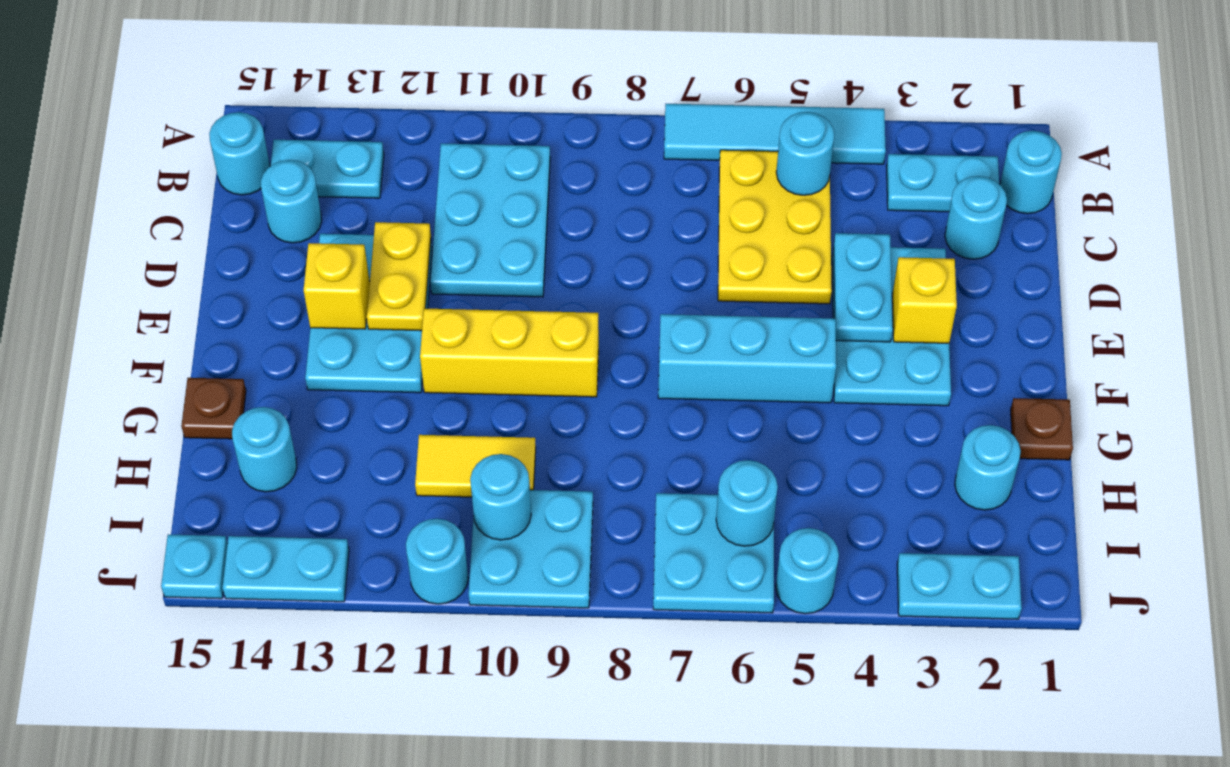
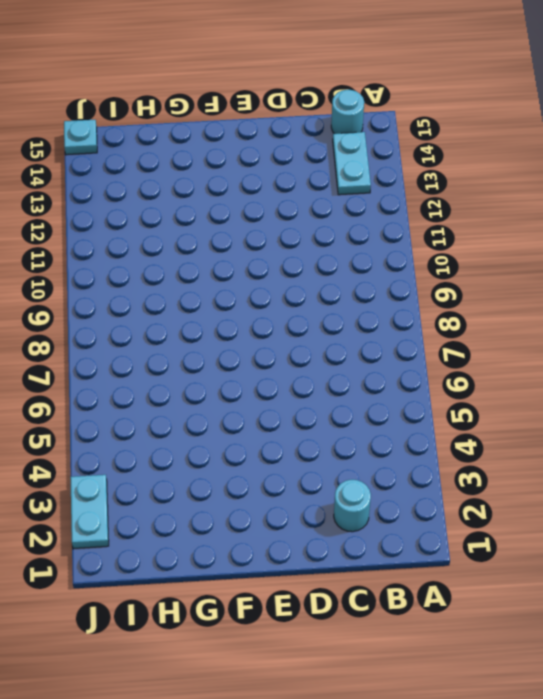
none -> cyan tile A4:A7 level 1
none -> cyan round brick B1 level 1
none -> cyan plate B2:B3 level 1
none -> yellow plate B5:D6 level 1

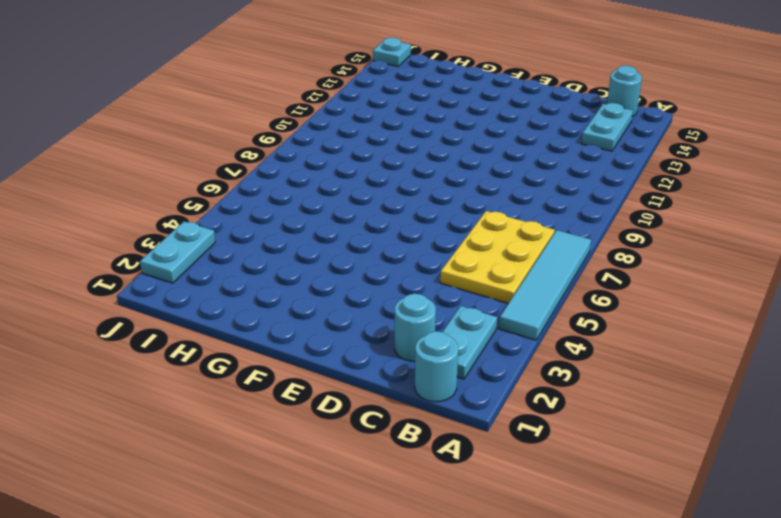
yellow plate B5:C7 level 1 -> yellow plate B5:D6 level 1
none -> cyan plate B10:D11 level 1
none -> cyan round brick C14 level 1
none -> cyan plate D3:F4 level 1
none -> cyan plate D12:F13 level 1

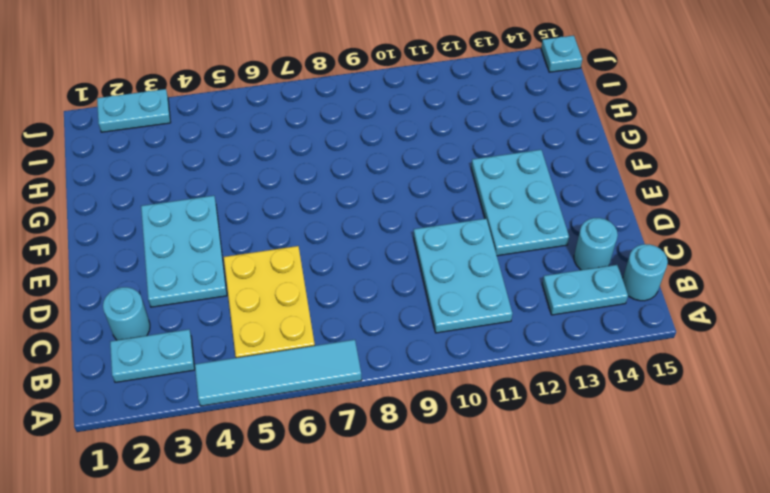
none -> cyan round brick B1 level 1
none -> cyan brick F5:F7 level 1
none -> yellow brick F9:F11 level 1
none -> brown plate G1 level 1

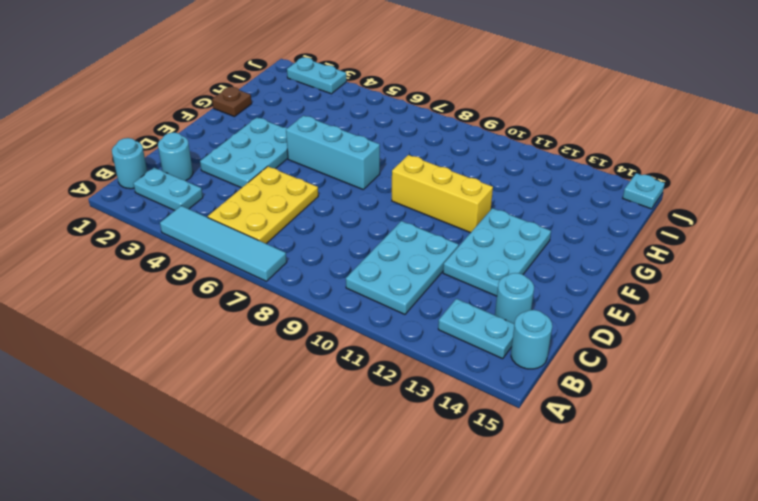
none -> brown plate G15 level 1
none -> cyan round brick H2 level 1
none -> yellow tile H10:H11 level 1
none -> cyan round brick H14 level 1

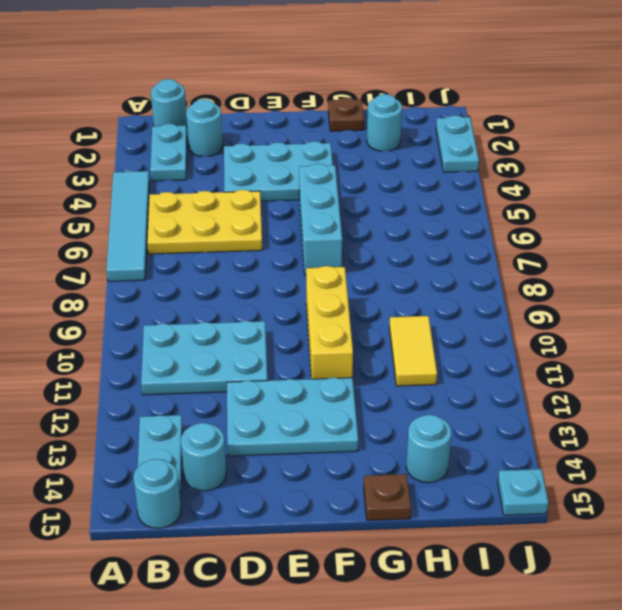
none -> cyan plate I6:J7 level 1
none -> cyan plate I9:J10 level 1
none -> cyan round brick J5 level 1
none -> cyan round brick J11 level 1

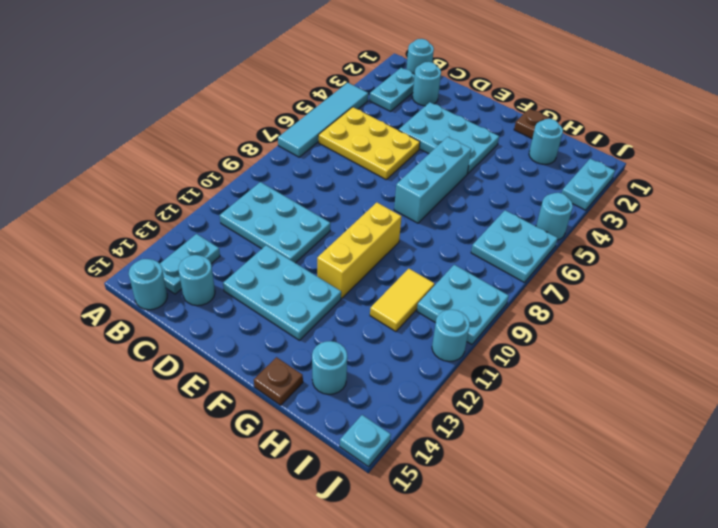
none -> cyan plate J13:J14 level 1
none -> cyan round brick B5 level 2
none -> cyan plate D4:E4 level 2
none -> yellow plate D12:E12 level 2

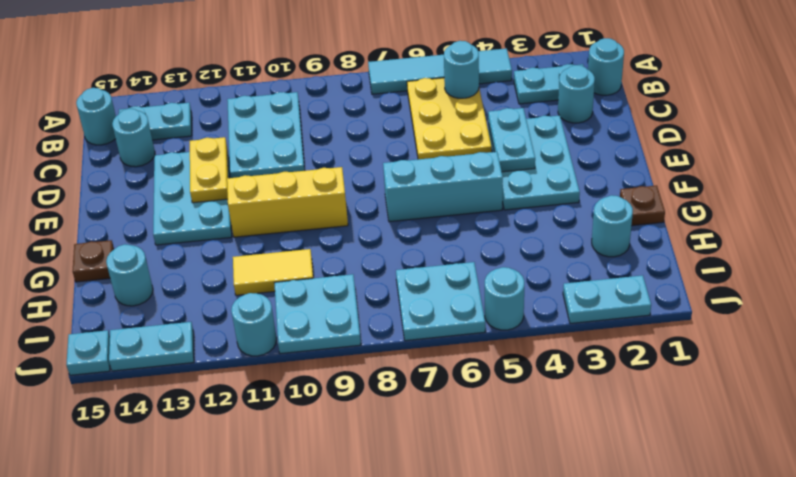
none -> yellow brick E3 level 2
none -> yellow brick E13 level 2
none -> cyan round brick I6 level 2
none -> cyan round brick I10 level 2

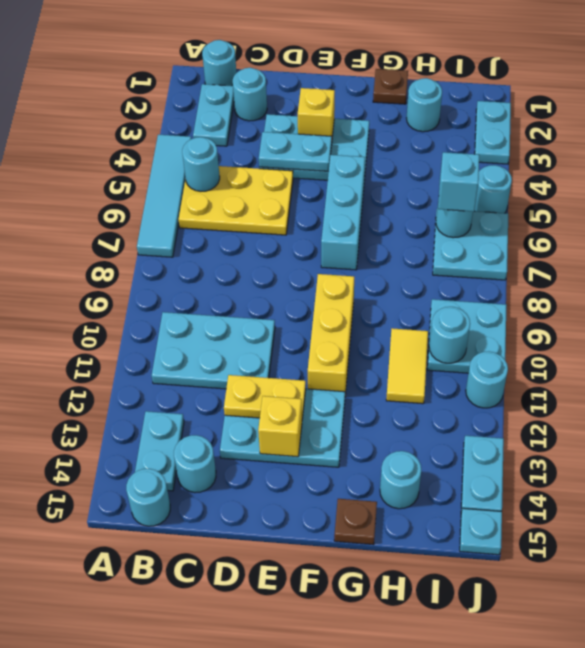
cyan brick I6 level 3 -> none

